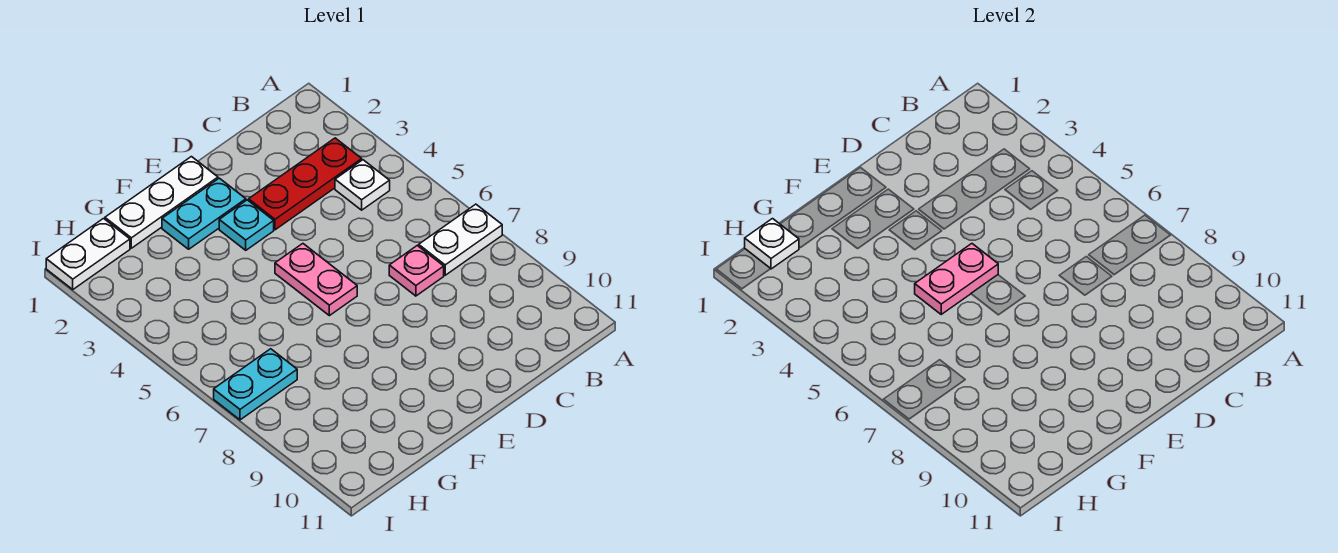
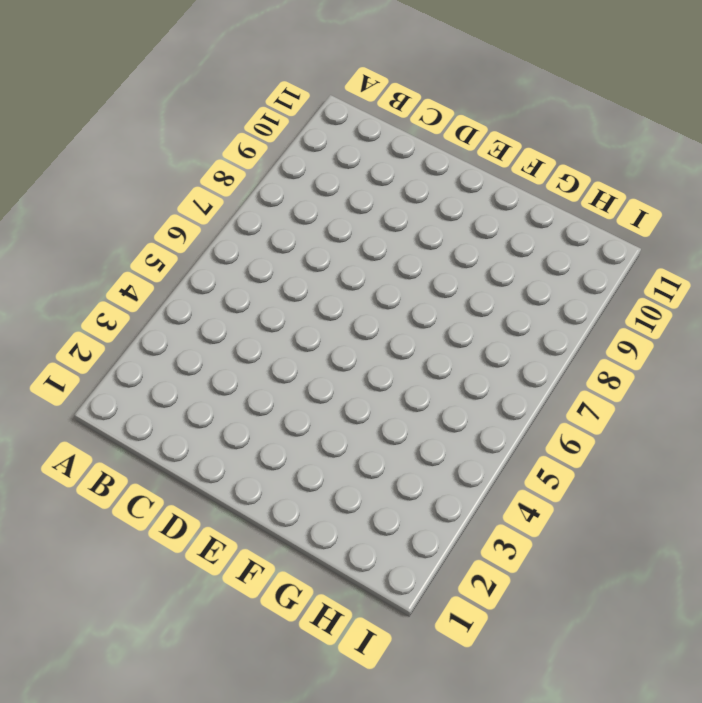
none -> white plate A7:B7 level 1
none -> red plate B3:D3 level 1
none -> white plate B4 level 1

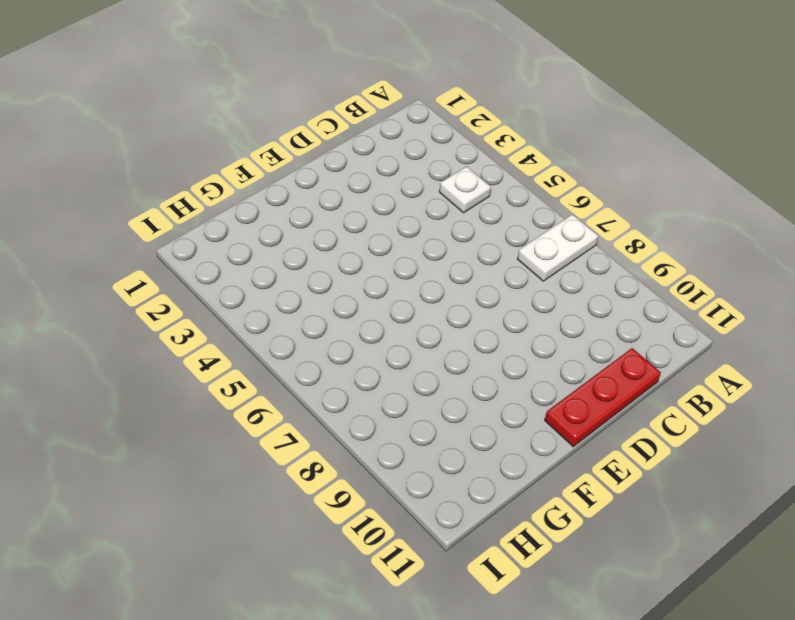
red plate C11:E11 level 1 -> red plate B3:D3 level 1
none -> pink plate C7 level 1
none -> white plate E1:G1 level 1
none -> cyan plate E2:F2 level 1

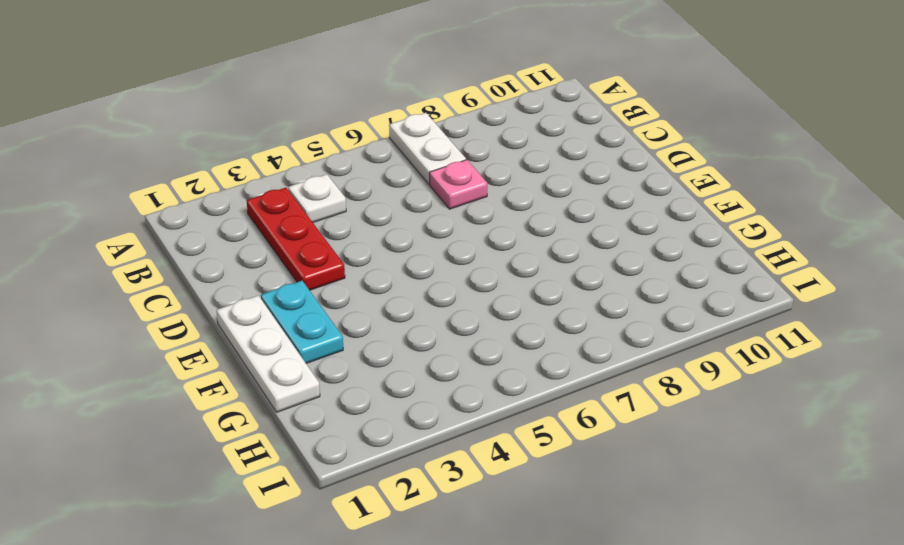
none -> cyan plate E3 level 1
none -> pink plate E5:E6 level 1
none -> white plate H1:I1 level 1

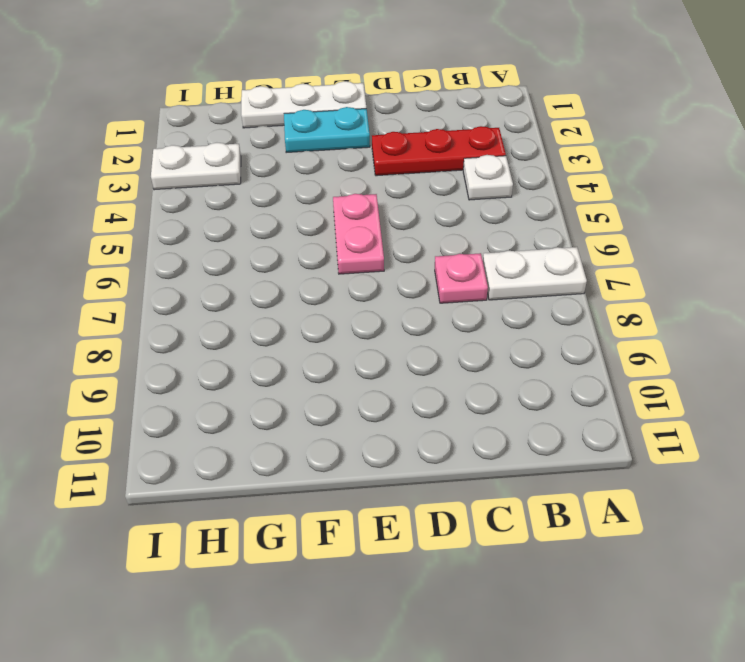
white plate H3:I3 level 1 -> white plate H1:I1 level 1
none -> cyan plate E3 level 1
none -> cyan plate H7:I7 level 1
none -> pink plate E5:F5 level 2

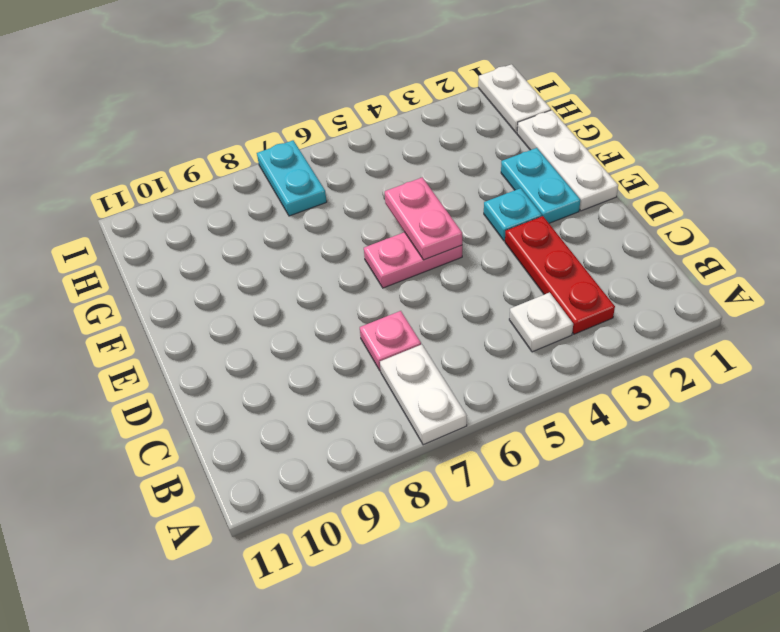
none -> white plate H1 level 2

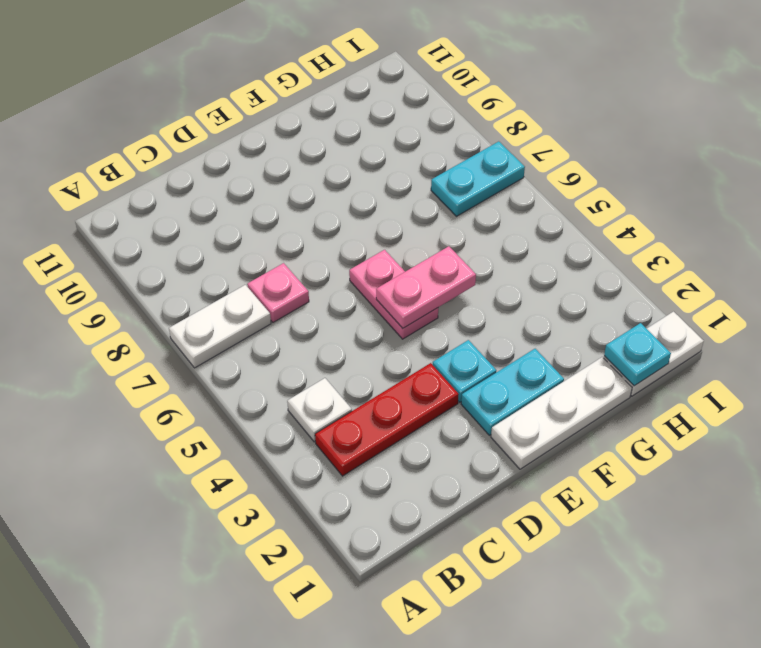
cyan plate H1 level 2 -> white plate H1 level 2

